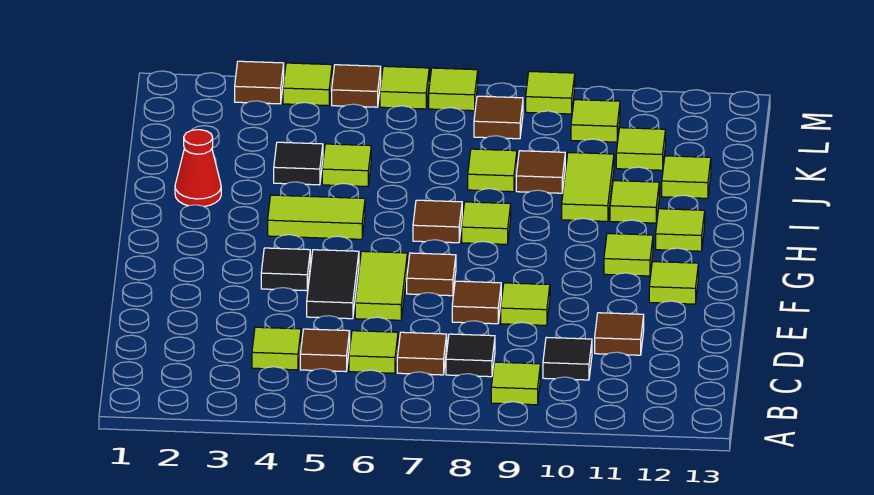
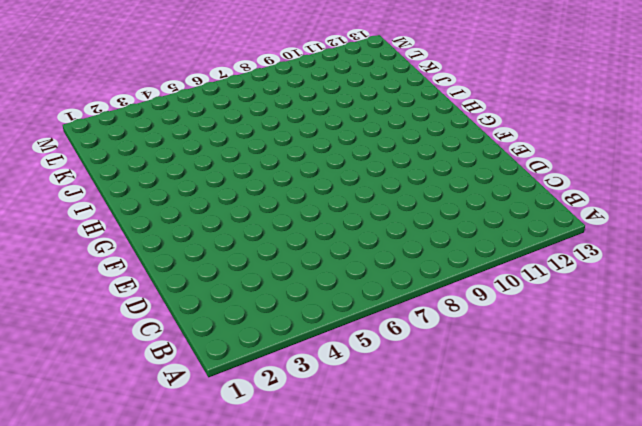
none -> lime tile B9 level 1
none -> lime tile C4 level 1
none -> brown tile C5 level 1
none -> lime tile C6 level 1

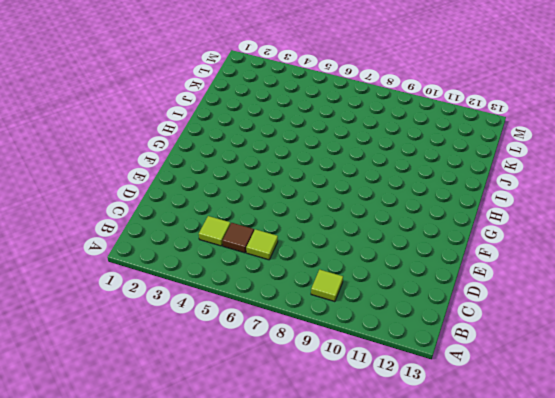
none -> brown tile C7 level 1
none -> black tile C8 level 1
none -> black tile C10 level 1
none -> brown tile D11 level 1

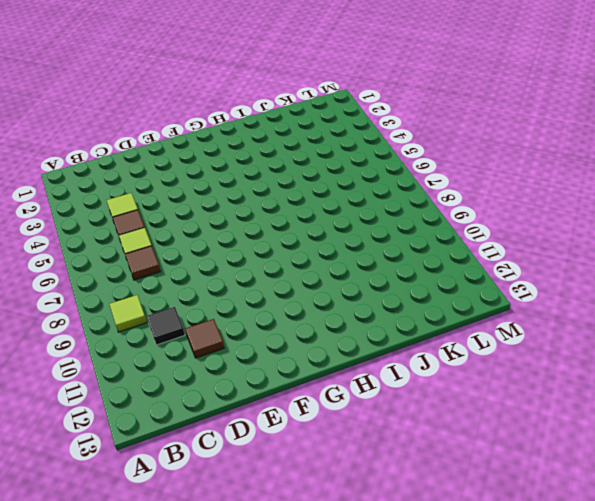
none -> black tile C8 level 1
none -> black tile E5:F5 level 1
none -> lime tile E6:F6 level 1
none -> brown tile E8 level 1

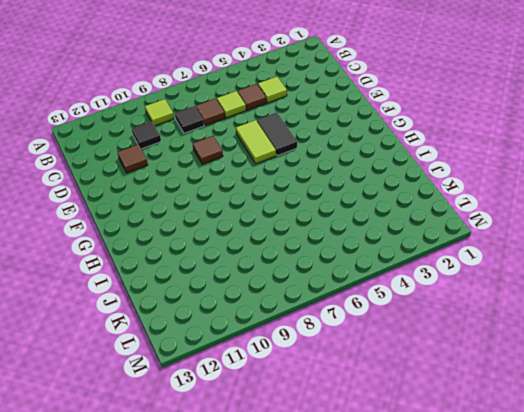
none -> lime tile E9 level 1
none -> black tile F4 level 1
none -> brown tile F7 level 1
none -> lime tile F12 level 1

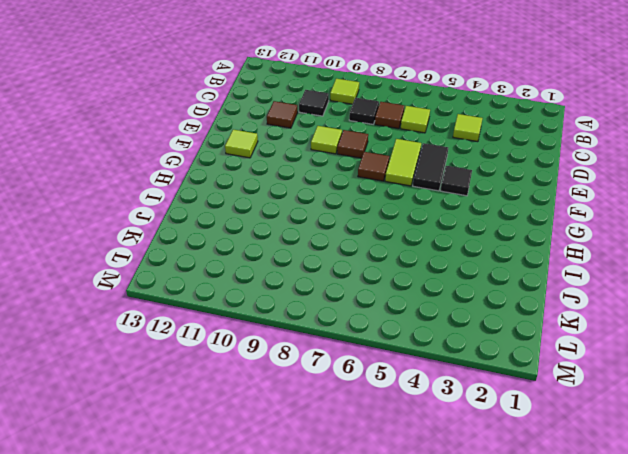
none -> brown tile C5 level 1
none -> lime tile G11 level 1
none -> lime tile H4:H5 level 1
none -> brown tile H7 level 1

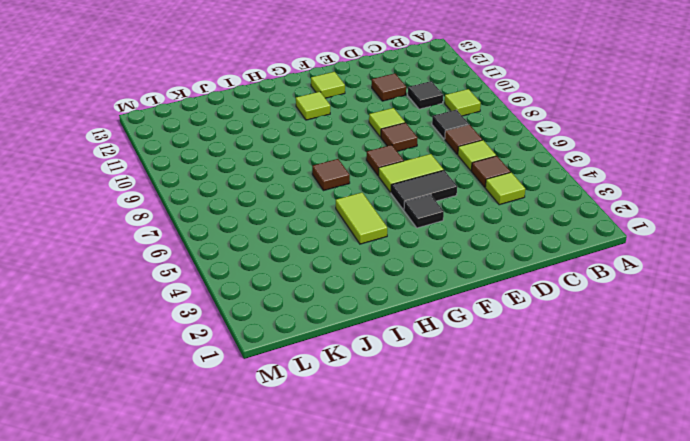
none -> lime tile H8 level 1
none -> lime tile H12 level 1
none -> red cone I2 level 1
none -> lime tile I10:J10 level 1

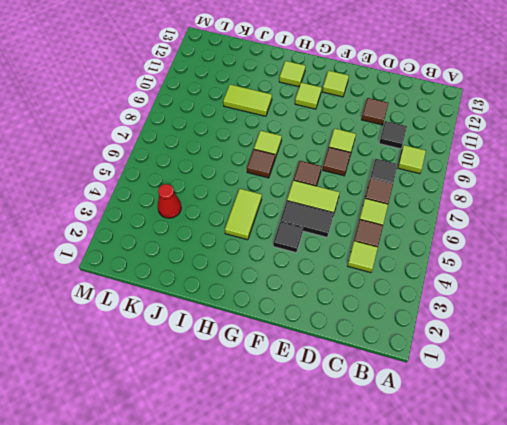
red cone K4 level 1 -> red cone I2 level 1
none -> lime tile I11 level 1
none -> black tile J4 level 1
none -> lime tile J5 level 1
none -> lime tile J8 level 1

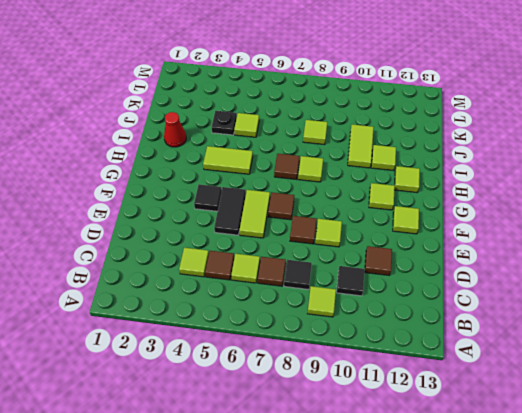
black plate J4 level 1 -> black tile J4 level 1
none -> brown tile J9 level 1
none -> lime tile J12 level 1
none -> lime tile K11 level 1
none -> brown tile L8 level 1

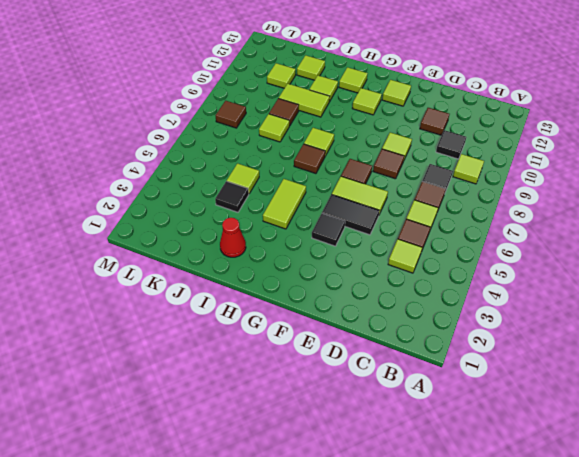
none -> lime tile L10 level 1
none -> brown tile M3 level 1
none -> lime tile M4 level 1
none -> brown tile M5 level 1

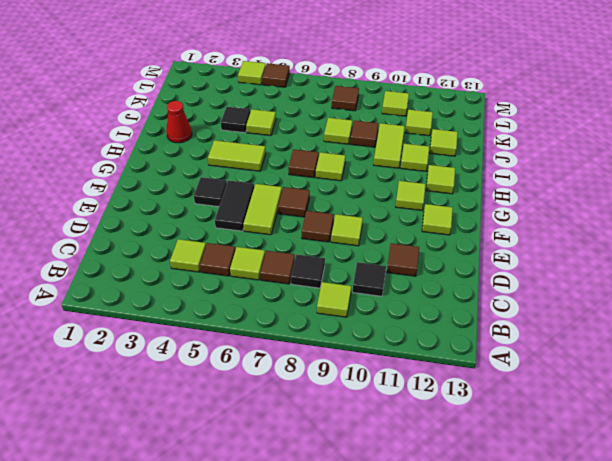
none -> brown tile M3 level 1
none -> lime tile M6 level 1
none -> lime tile M7 level 1
none -> lime tile M9 level 1

